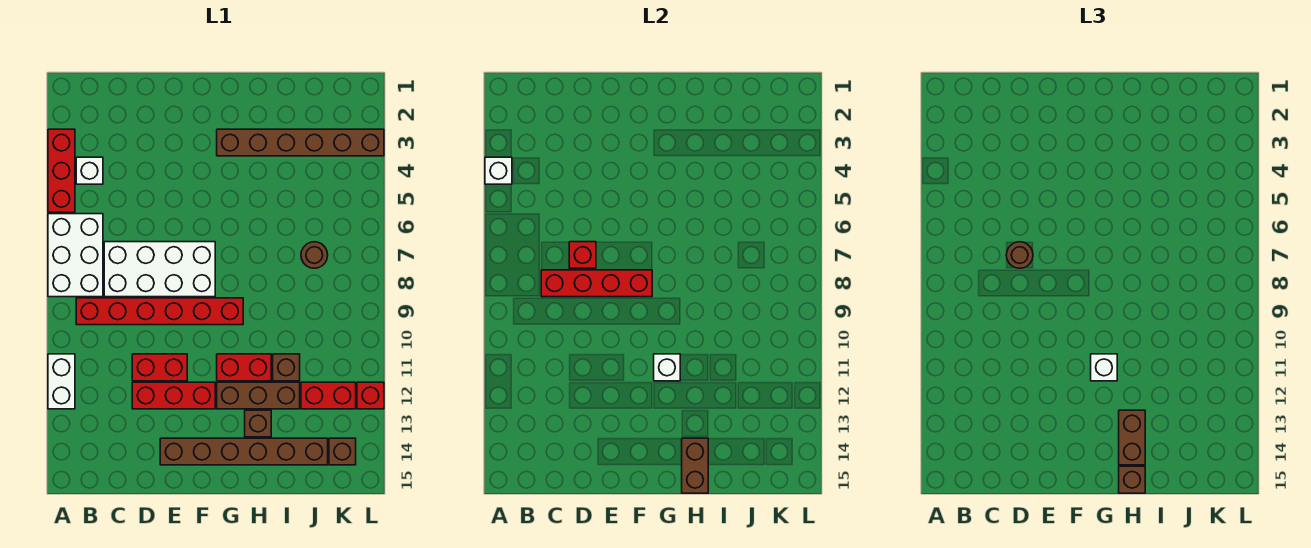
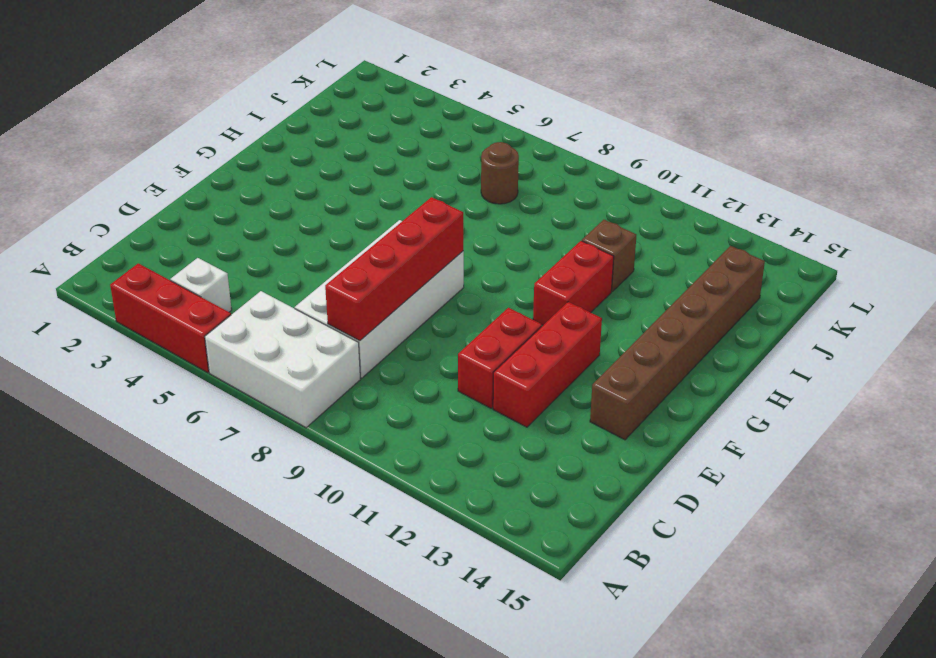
none -> white brick A11:A12 level 1
none -> red brick B9:G9 level 1
none -> brown brick G3:L3 level 1

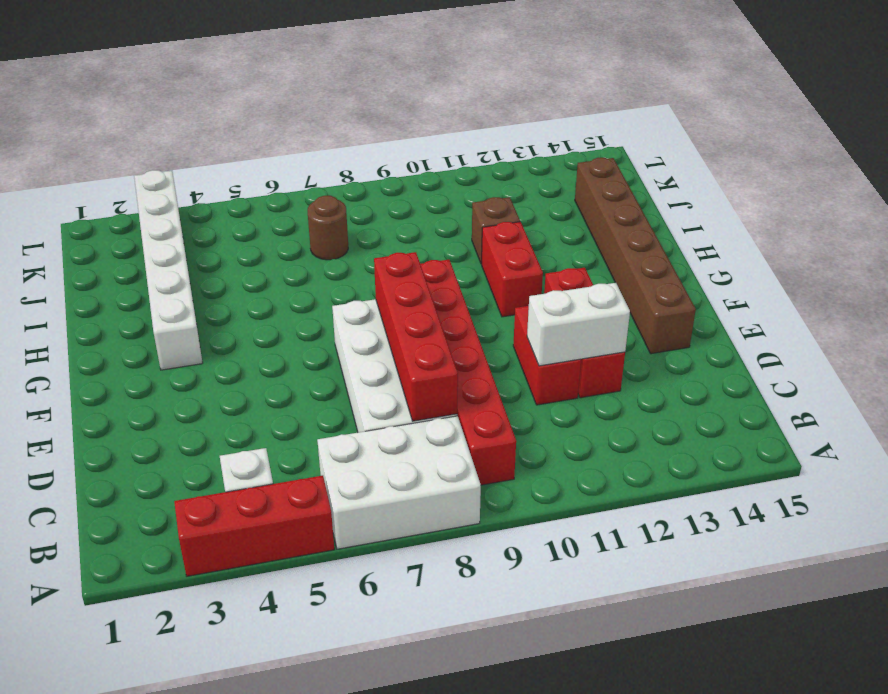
white brick D11:D12 level 2 -> white brick A11:A12 level 1
white brick G3:L3 level 1 -> brown brick G3:L3 level 1
none -> brown brick G12:I12 level 1
none -> brown brick H13 level 1
none -> red brick J12:K12 level 1

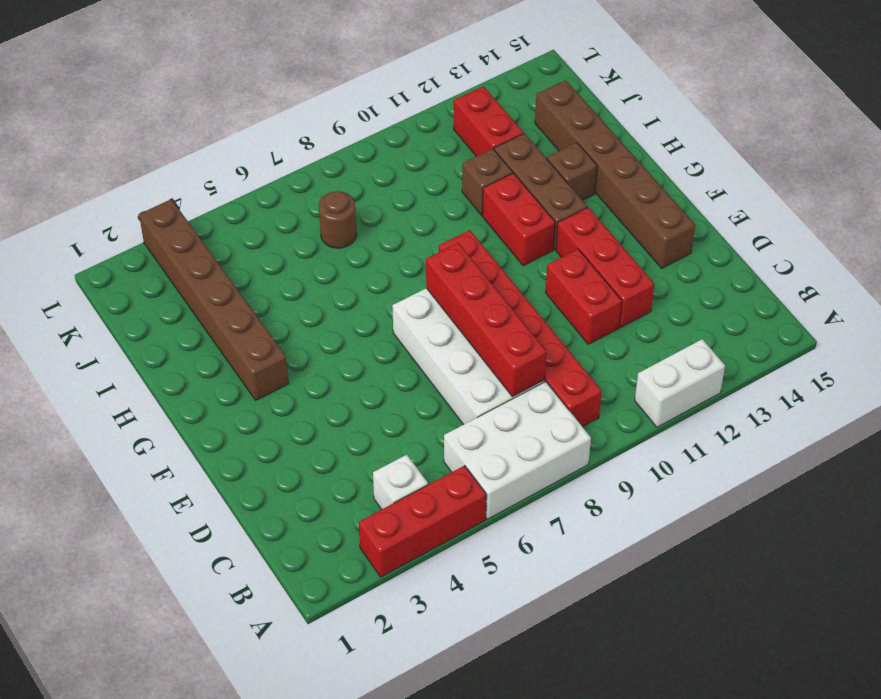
none -> brown brick K14 level 1
none -> red brick L12 level 1
none -> white brick A4 level 2

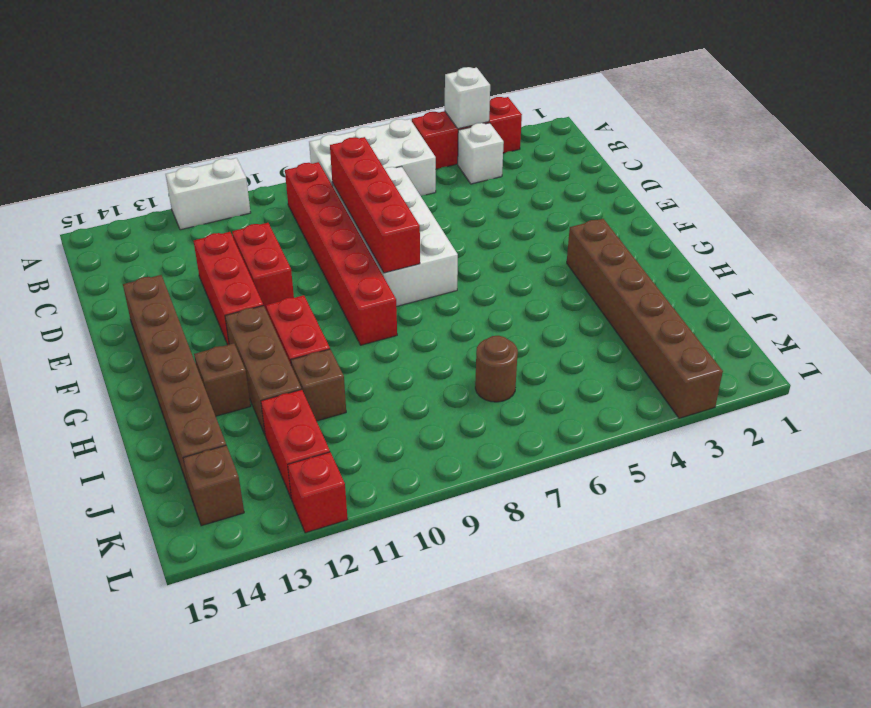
none -> red brick D7 level 2
none -> white brick G11 level 2
none -> brown brick H14:H15 level 2

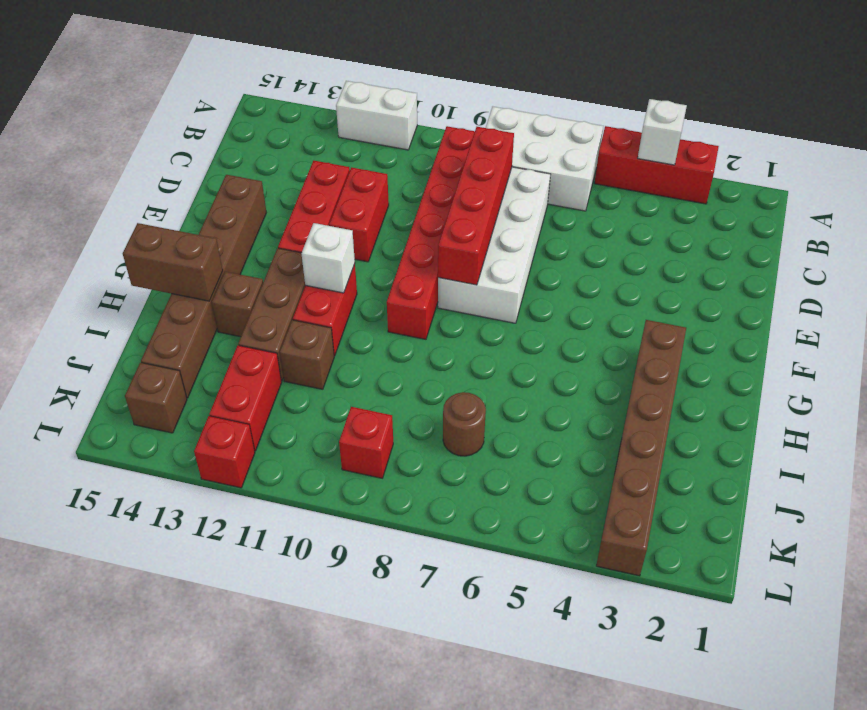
red brick K9 level 1 -> red brick D7 level 2
none -> white brick B4 level 1
none -> brown round brick D7 level 3
none -> white brick G11 level 3

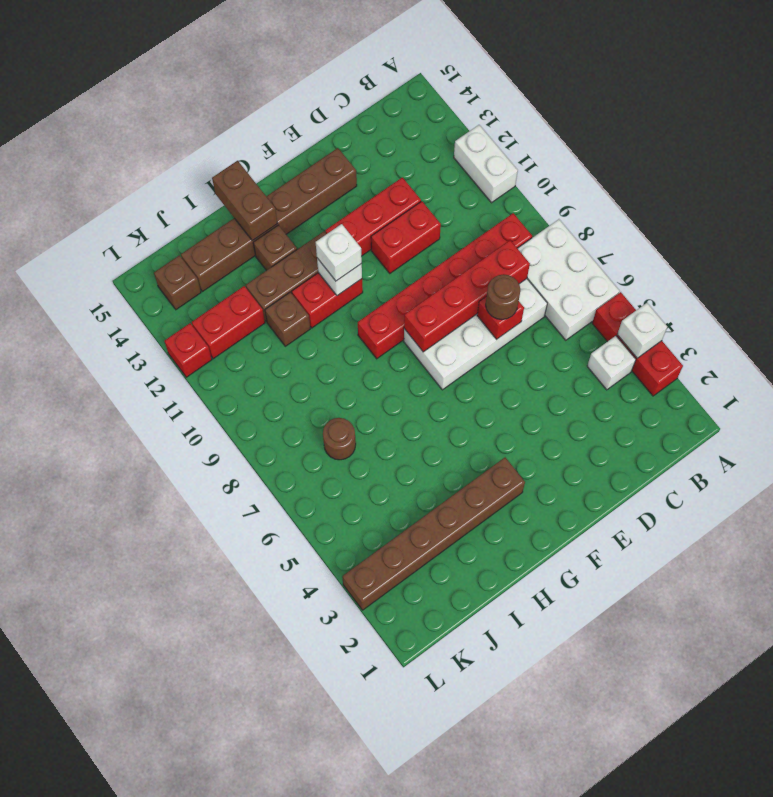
none -> brown brick H13:H14 level 3
none -> brown brick H15 level 3

